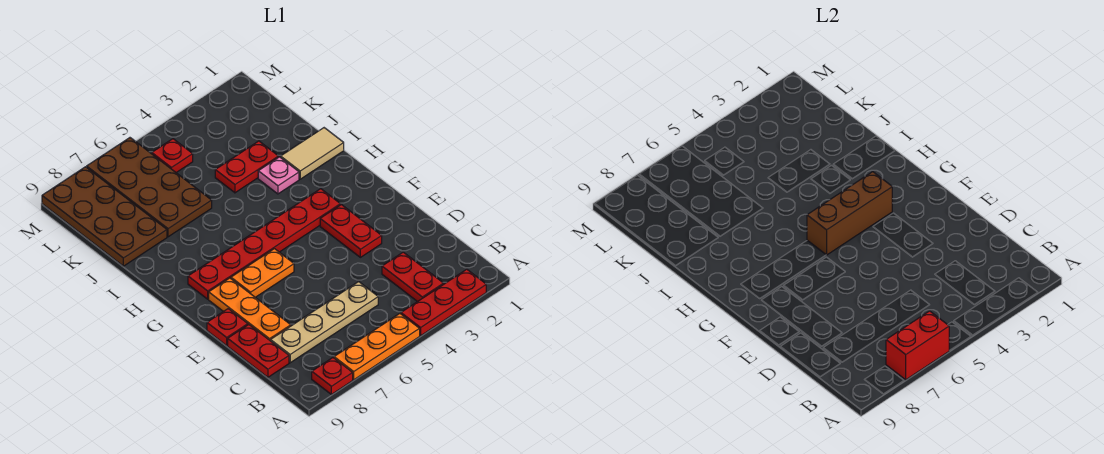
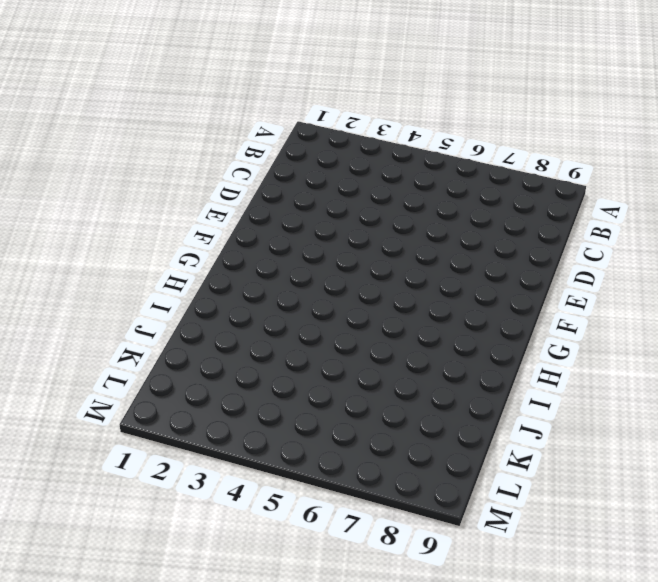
none -> red plate A2:A4 level 1
none -> orange plate A5:A7 level 1
none -> red plate A8 level 1

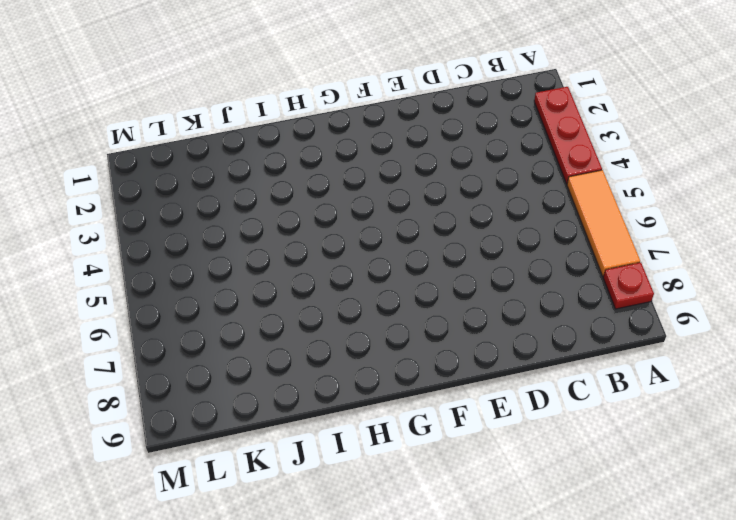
orange tile A5:A7 level 1 -> orange plate A5:A7 level 1
none -> red plate B3:C3 level 1
none -> tan plate C5:C8 level 1
none -> red plate C9:D9 level 1

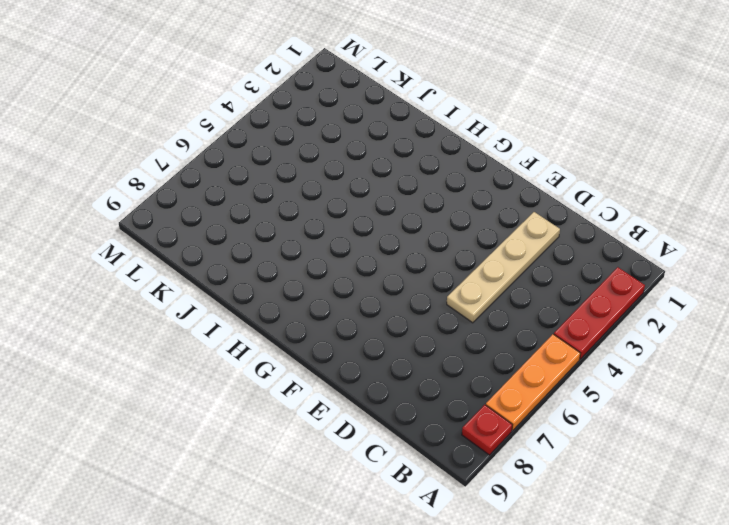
tan plate D2:D5 level 1 -> tan plate C5:C8 level 1
none -> red plate B3:C3 level 1
none -> red plate C9:D9 level 1
none -> orange plate D8:F8 level 1

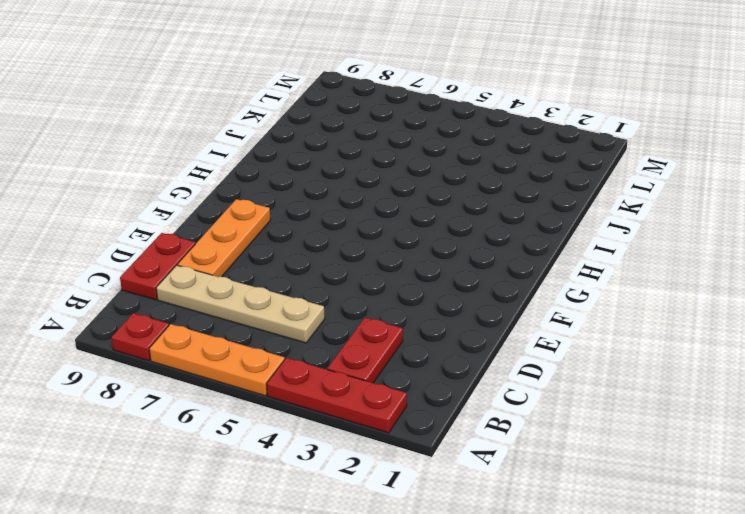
none -> red plate E3:F3 level 1
none -> red plate E9 level 1
none -> orange plate F6:F7 level 1

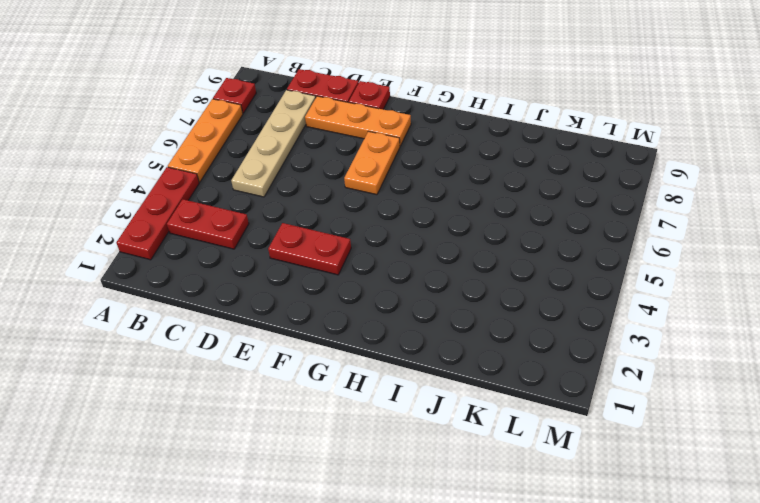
none -> red plate G3:G8 level 1
none -> tan tile I1:I2 level 1
none -> pink plate I3 level 1

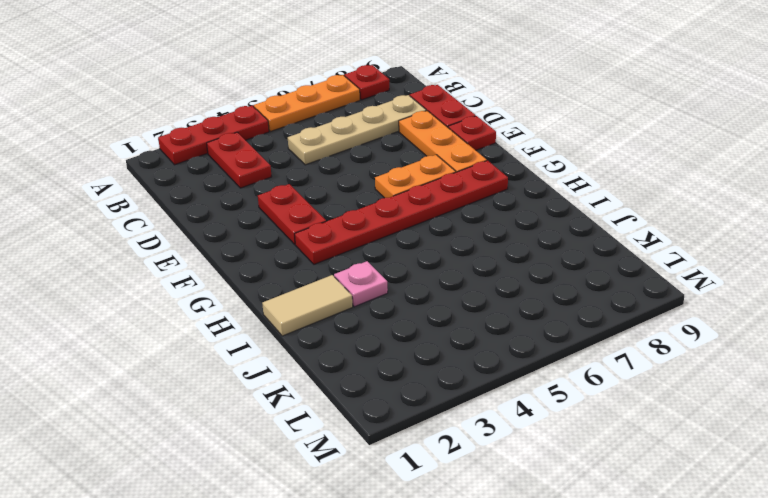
none -> red plate J3:J4 level 1
none -> brown plate J6:M7 level 1
none -> brown plate J8:M9 level 1

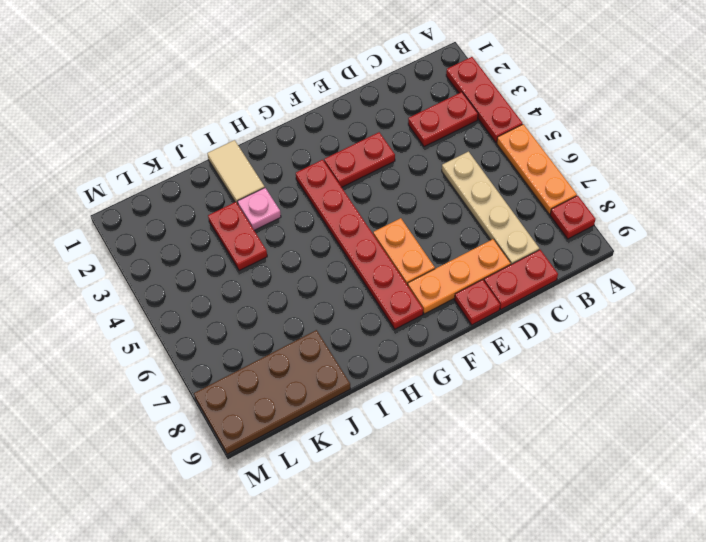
none -> brown plate J6:M7 level 1
none -> red plate L5 level 1
none -> red brick A6:A7 level 2

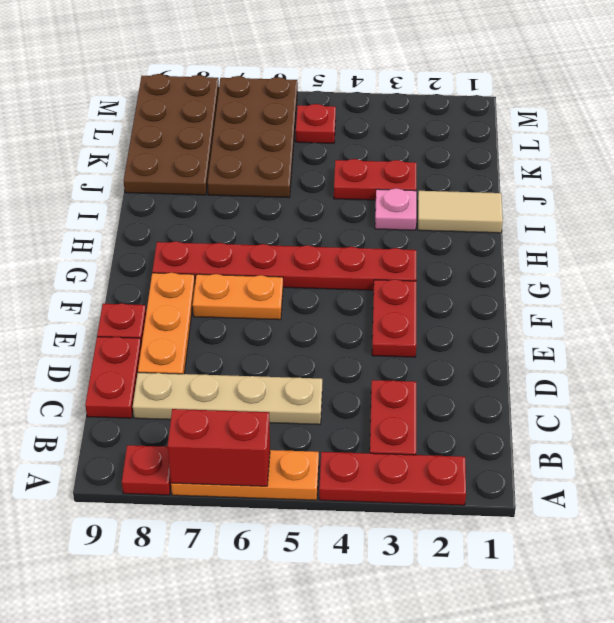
none -> brown brick G3:G5 level 2

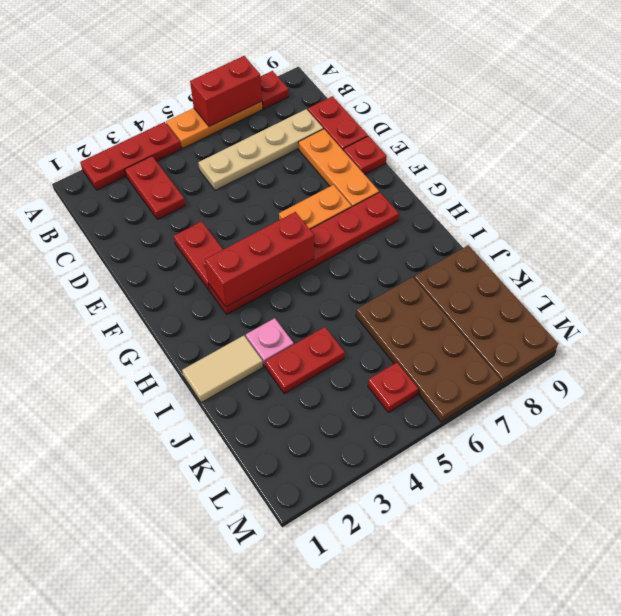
red brick G3:G5 level 2 -> brown brick G3:G5 level 2

